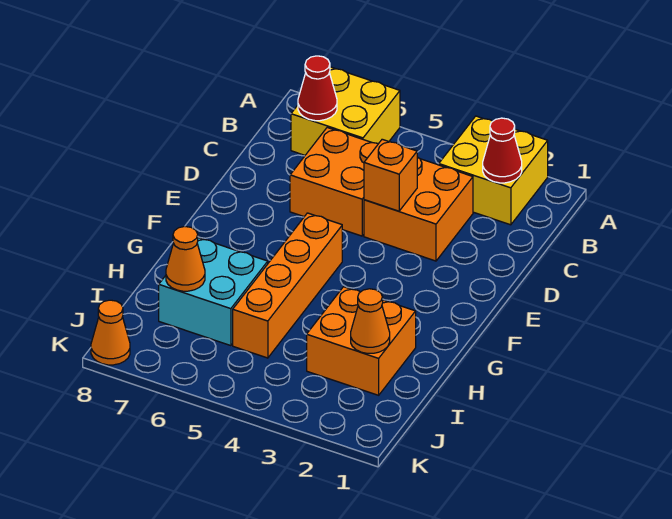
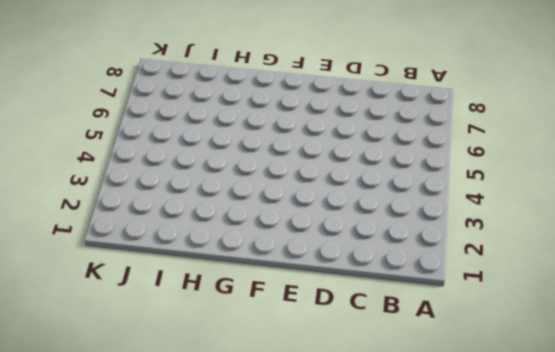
none -> yellow brick A2:B3 level 1
none -> yellow brick A6:B7 level 1
none -> orange brick C3:D4 level 1

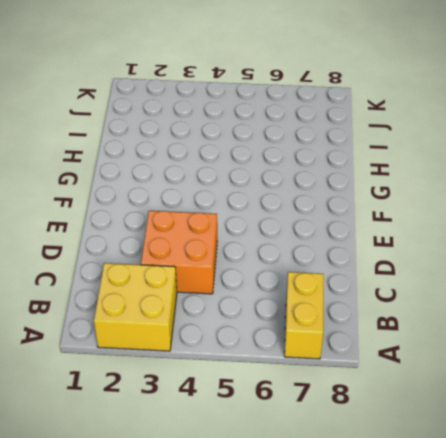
yellow brick A7:B7 level 1 -> yellow brick A6:B7 level 1
none -> orange brick C5:D6 level 1
none -> orange brick F5:I5 level 1
none -> orange brick H2:I3 level 1

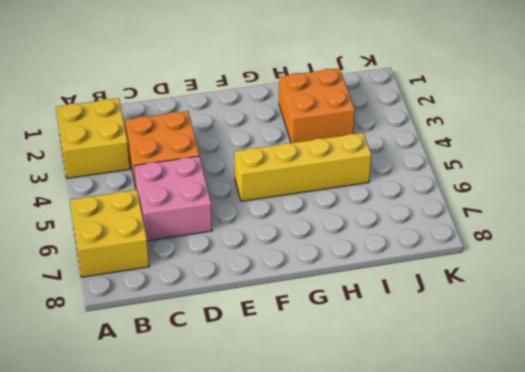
pink brick C5:D6 level 1 -> orange brick C5:D6 level 1
yellow brick F5:I5 level 1 -> orange brick F5:I5 level 1
none -> cyan brick H6:I7 level 1
none -> orange cone K8 level 1
none -> red cone B2 level 2

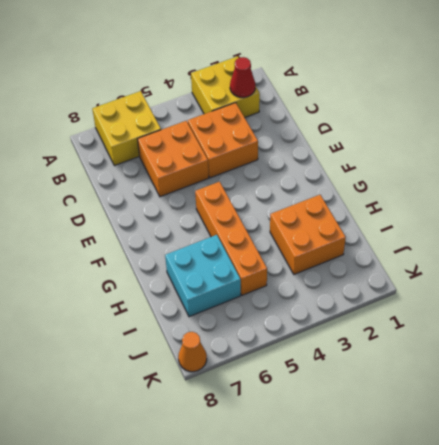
none -> red cone B7 level 2
none -> orange brick D4 level 2
none -> orange cone I2 level 2

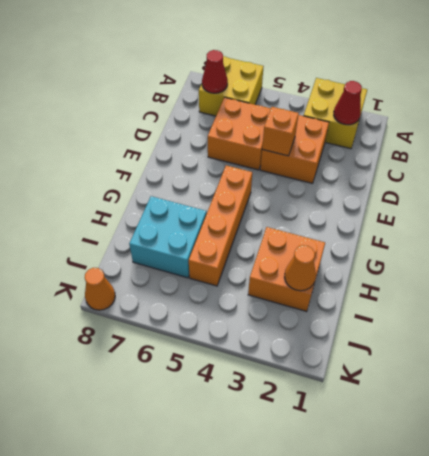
none -> orange cone I7 level 2

